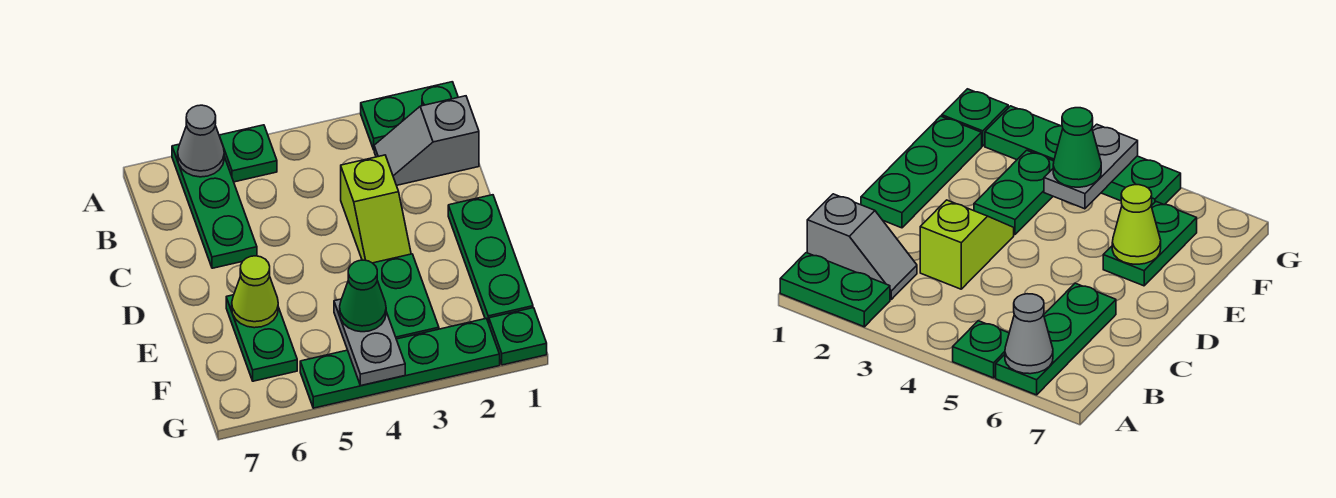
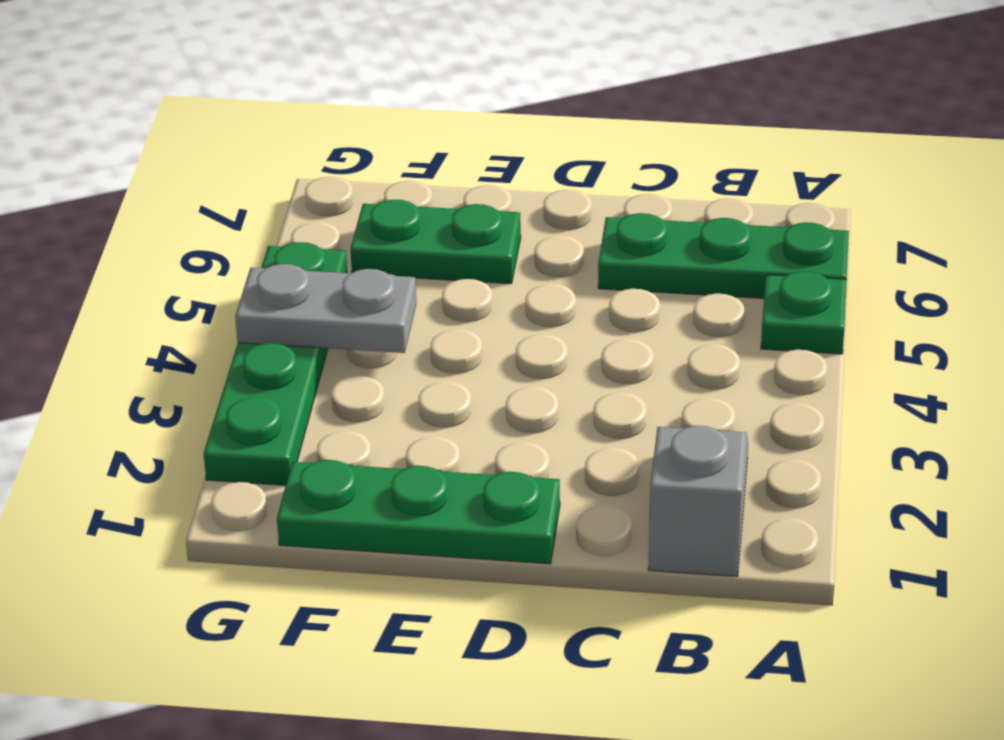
none -> green plate A1:A2 level 1
none -> lime slope C3:D3 level 1 top C
none -> green plate E3:F3 level 1

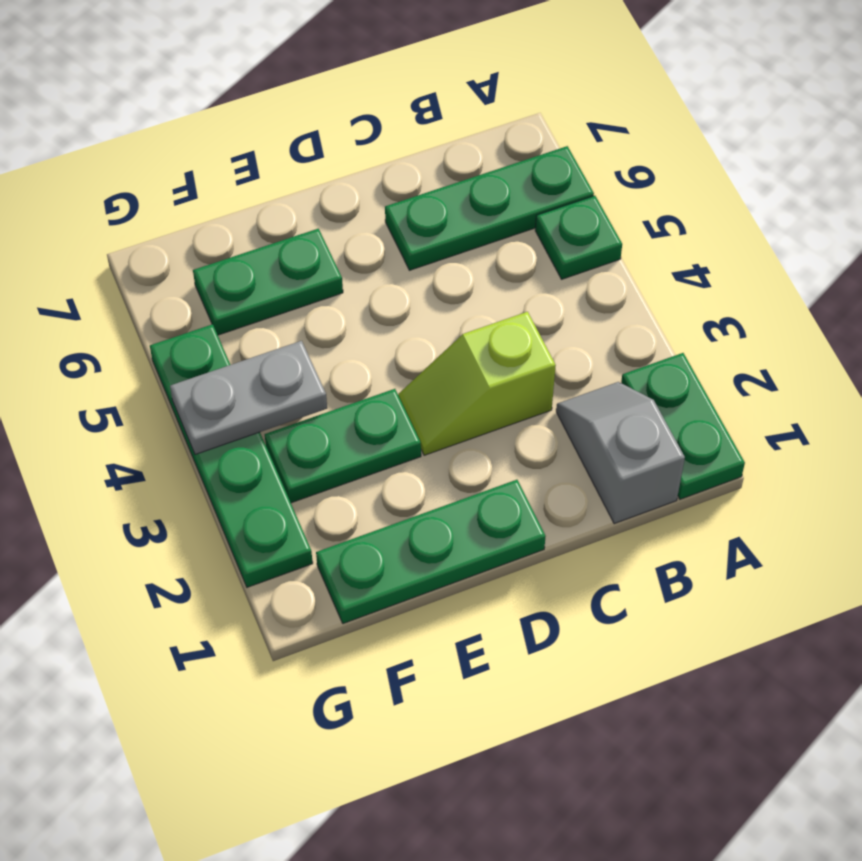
none -> green plate G1 level 1
none -> grey cone A6 level 2
none -> lime cone E6 level 2

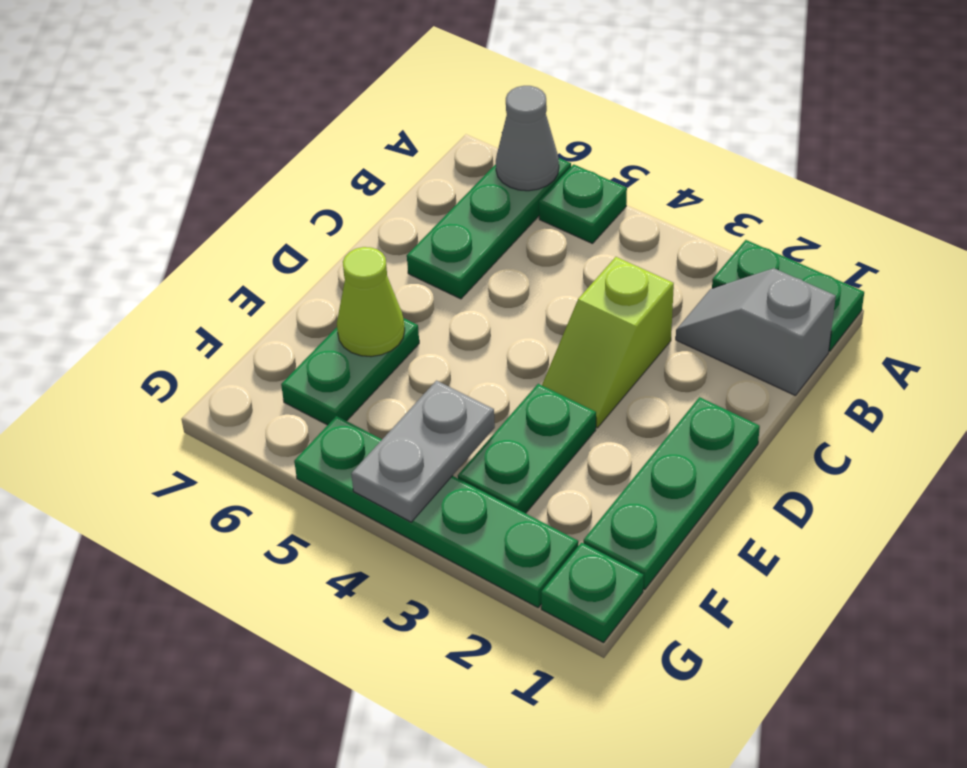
none -> green cone F4 level 3

